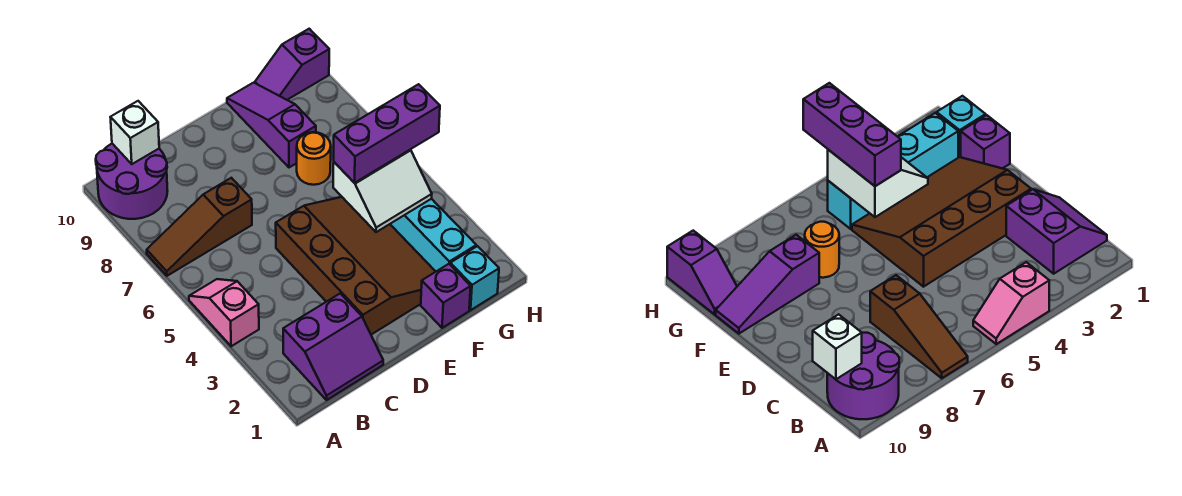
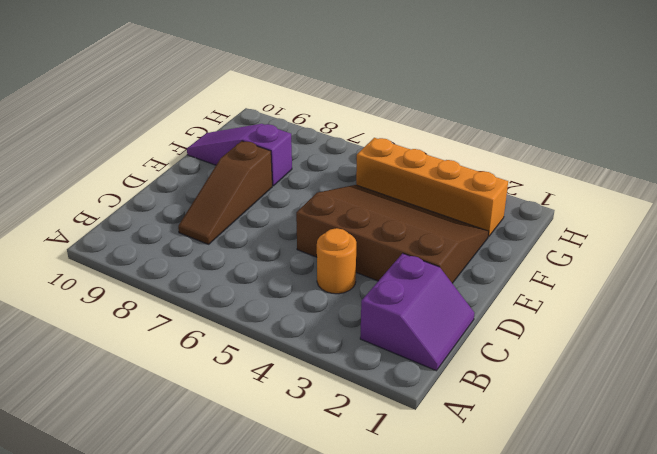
orange round brick C4 level 1 -> orange round brick F7 level 1
brown slope C8:E8 level 1 top E -> brown slope A7:C7 level 1 top C
orange brick G2:G5 level 1 -> cyan brick G2:G5 level 1
none -> pink slope A4:A5 level 1 top 4
none -> purple round brick A9:B10 level 1
none -> purple brick F1 level 1

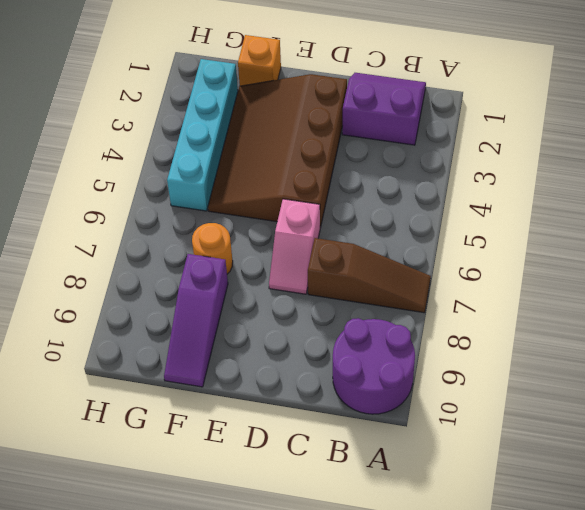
pink slope D6:D7 level 1 top 6 -> pink slope A4:A5 level 1 top 4
orange brick F1 level 1 -> purple brick F1 level 1
none -> cyan brick G1 level 1
none -> purple slope G10:H10 level 1 top H
none -> white brick B10 level 2

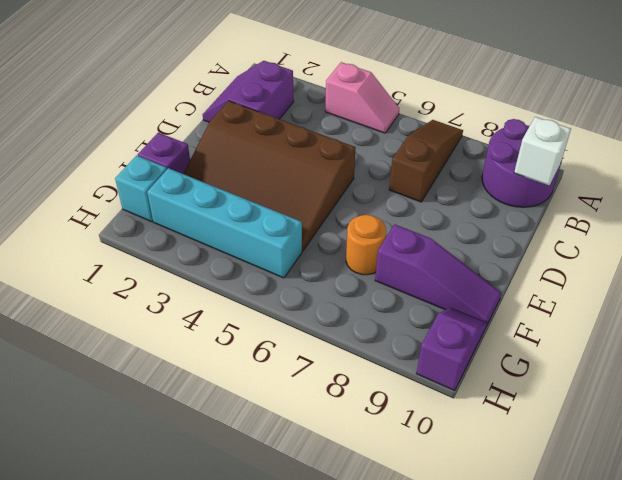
none -> white slope F4:G5 level 2 top 5
none -> purple brick F5:H5 level 3

